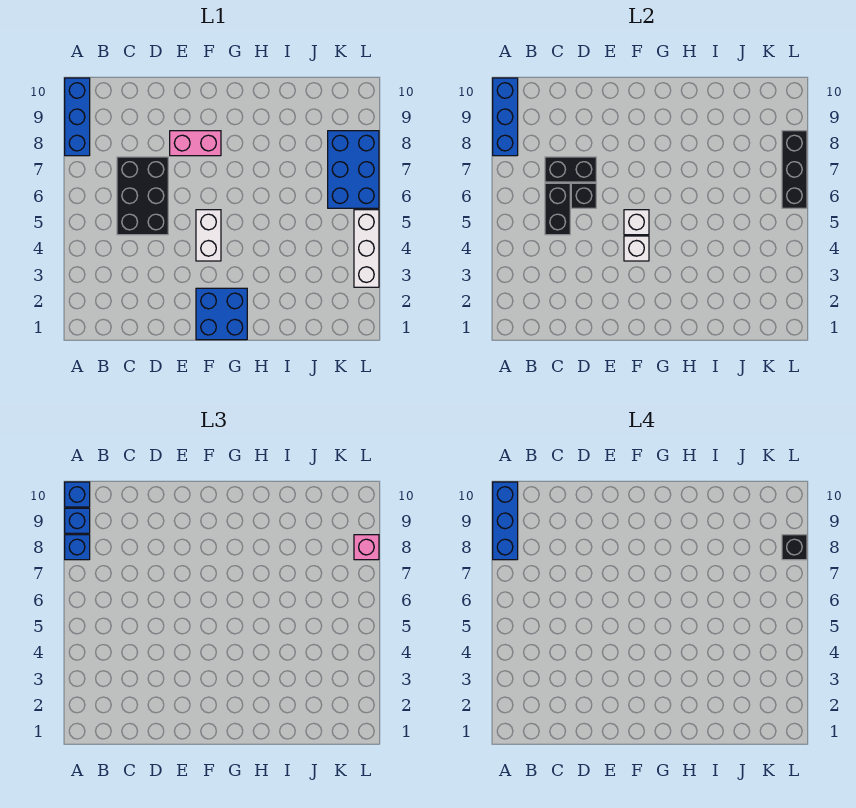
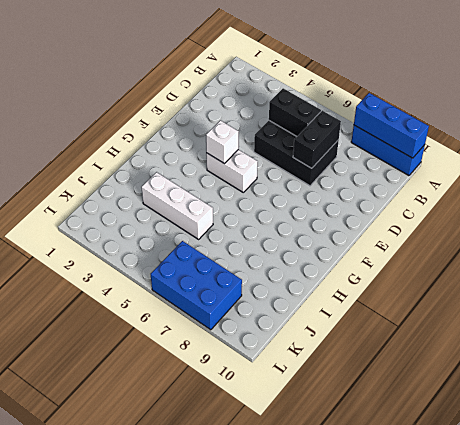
white brick I3:I5 level 1 -> white brick L3:L5 level 1
none -> pink brick E8:F8 level 1
none -> blue brick F1:G2 level 1
none -> black brick D6 level 2

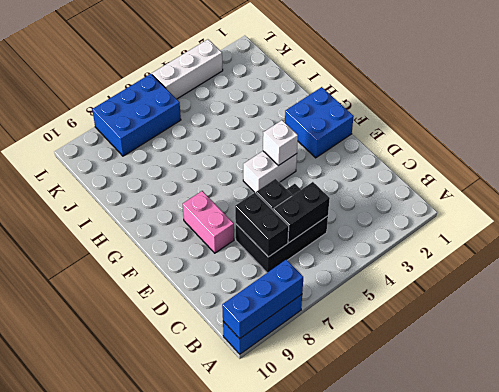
none -> white brick F5 level 2
none -> black brick L6:L8 level 2
none -> blue brick A8 level 3

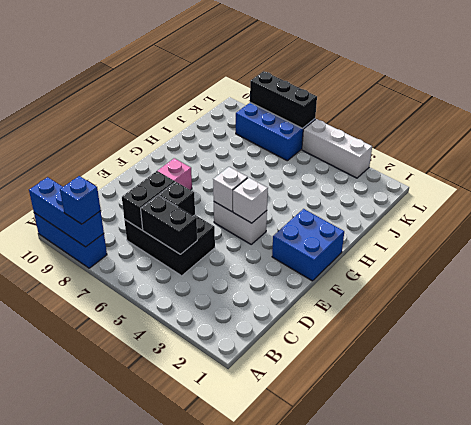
none -> blue brick A9 level 3
none -> blue brick A10 level 3
none -> pink brick L8 level 3

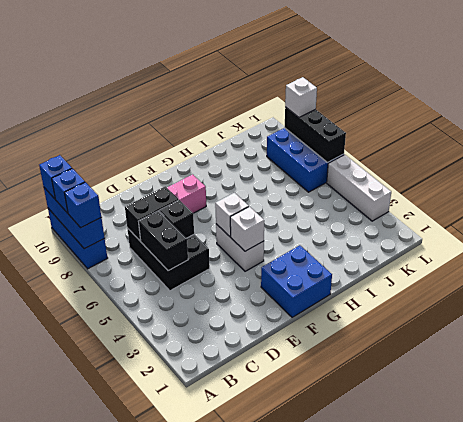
white brick L8 level 3 -> pink brick L8 level 3
none -> blue brick A8:A10 level 4
none -> black brick L8 level 4

